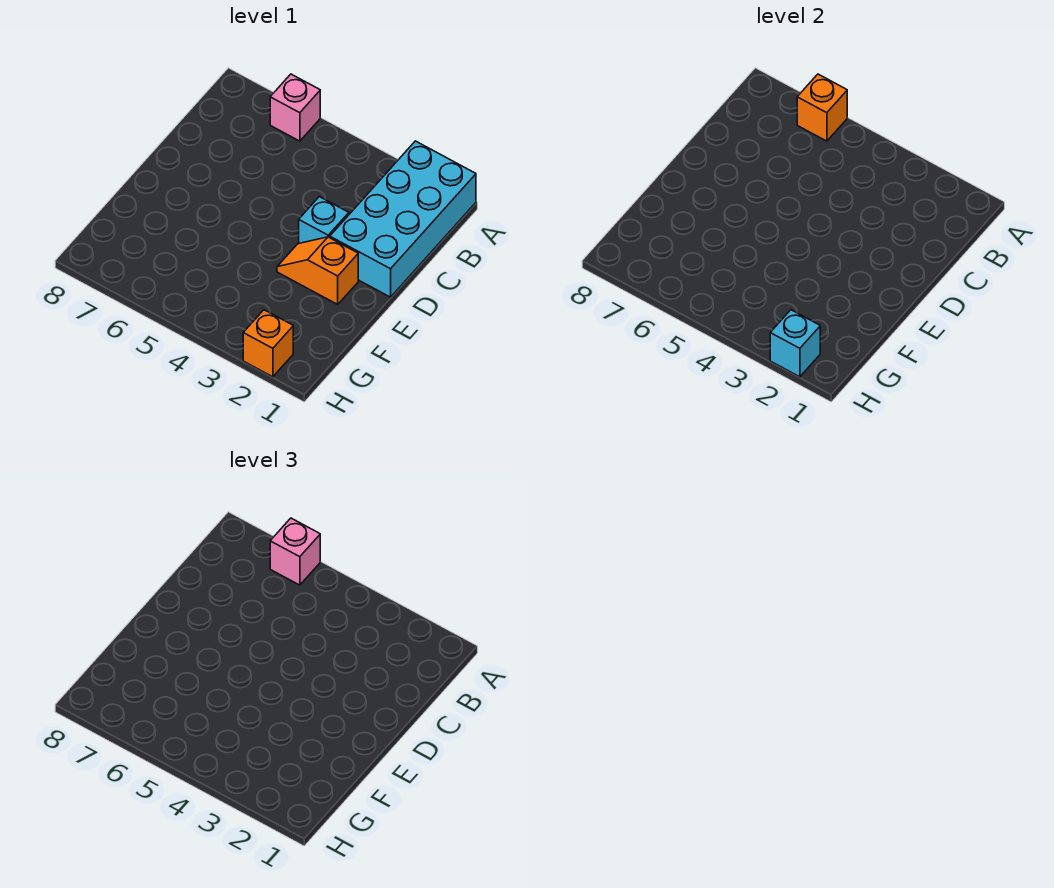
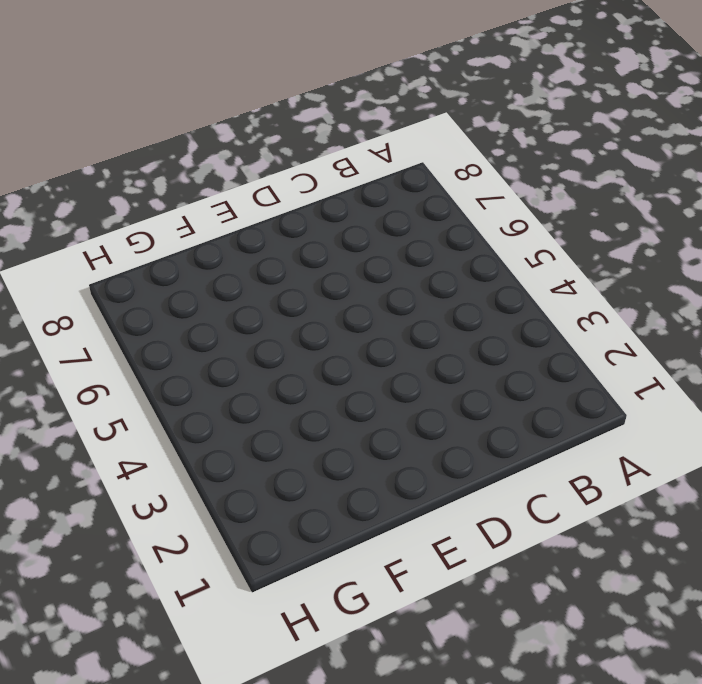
none -> cyan brick A1:D2 level 1
none -> pink brick A6 level 1

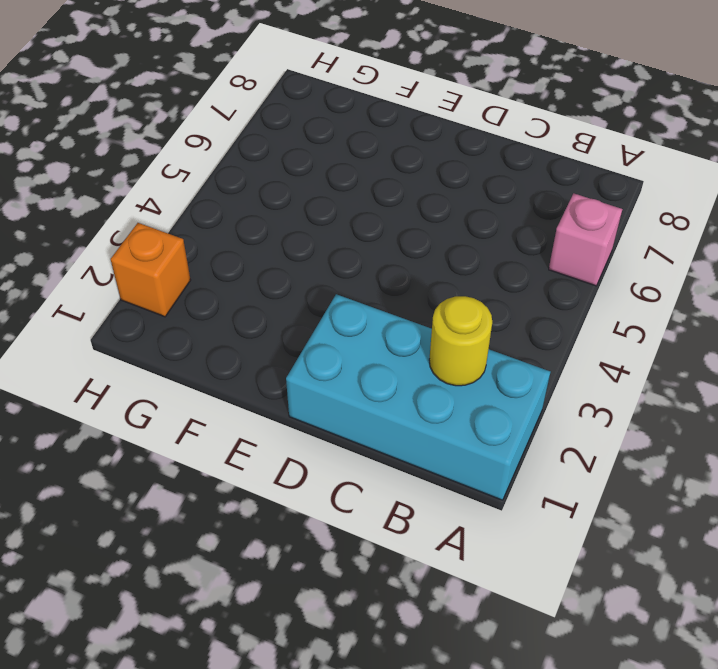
yellow round brick B2 level 2 -> none
none -> cyan brick D3 level 1
none -> orange slope E2:E3 level 1 top 2

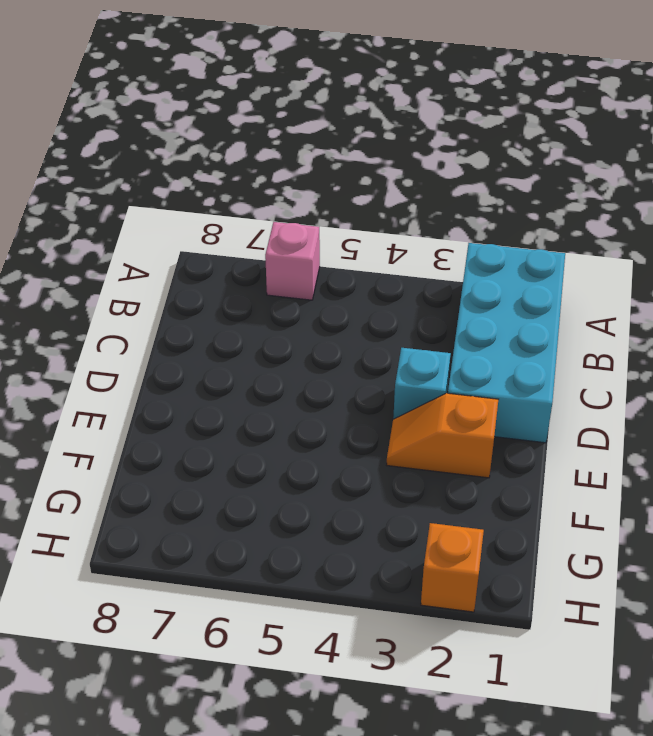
none -> orange brick A6 level 2
none -> cyan brick H2 level 2

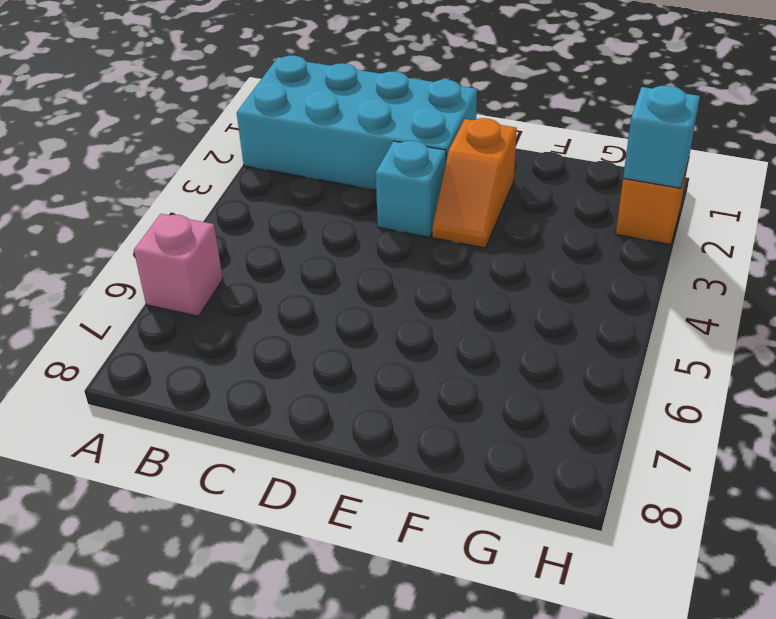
none -> orange brick A6 level 2
none -> pink brick A6 level 3

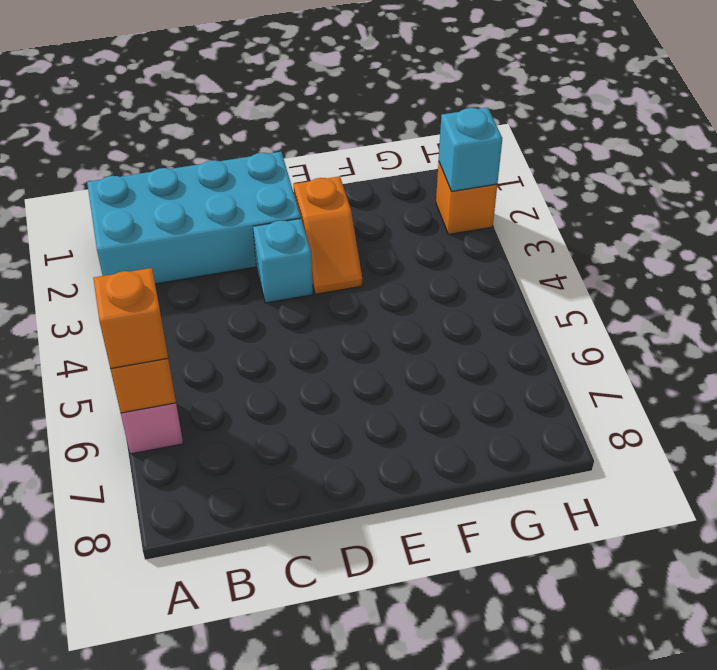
orange brick A6 level 3 -> pink brick A6 level 3

